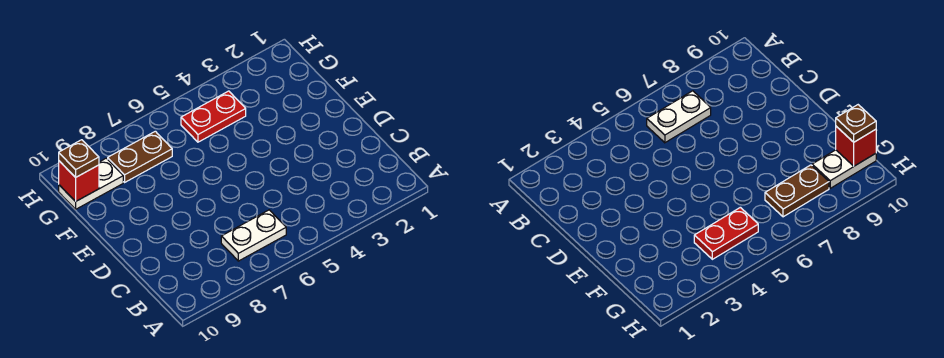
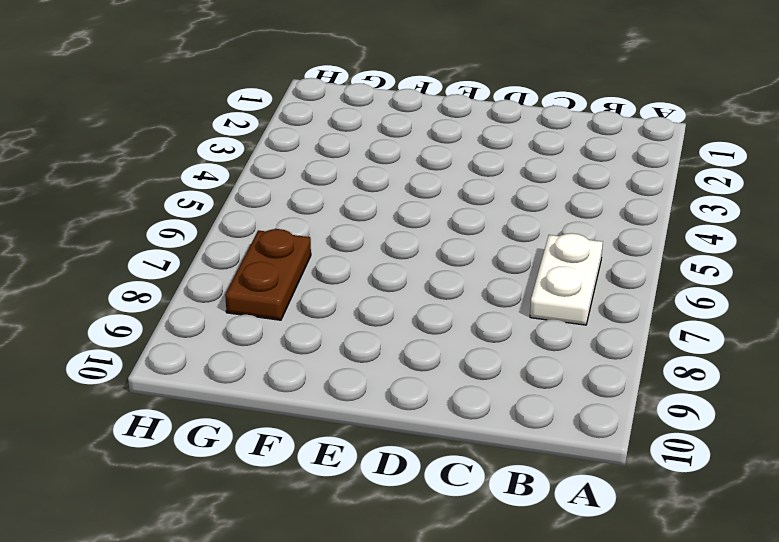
none -> red plate G4:G5 level 1
none -> white plate G9:G10 level 1

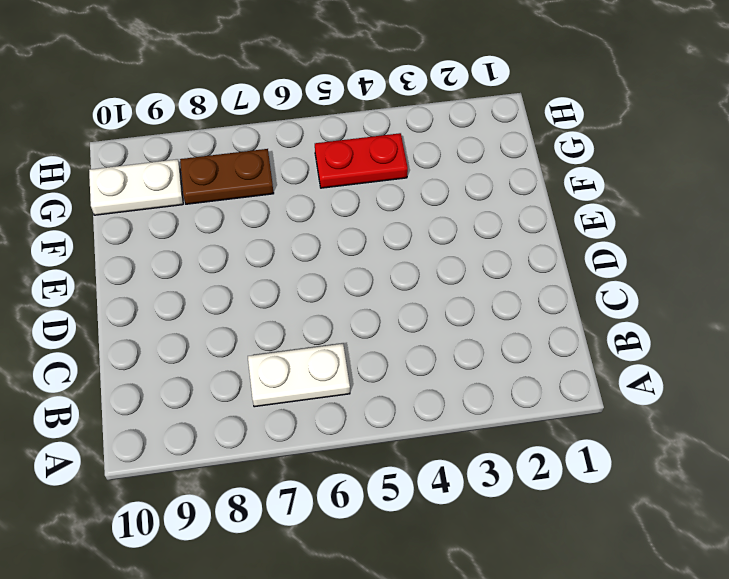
none -> red brick G10 level 2
none -> brown plate G10 level 3

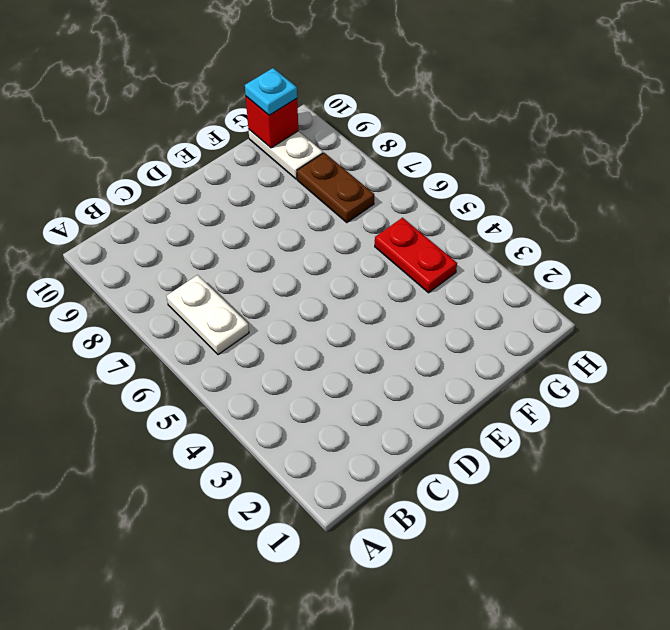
cyan plate G10 level 3 -> brown plate G10 level 3

